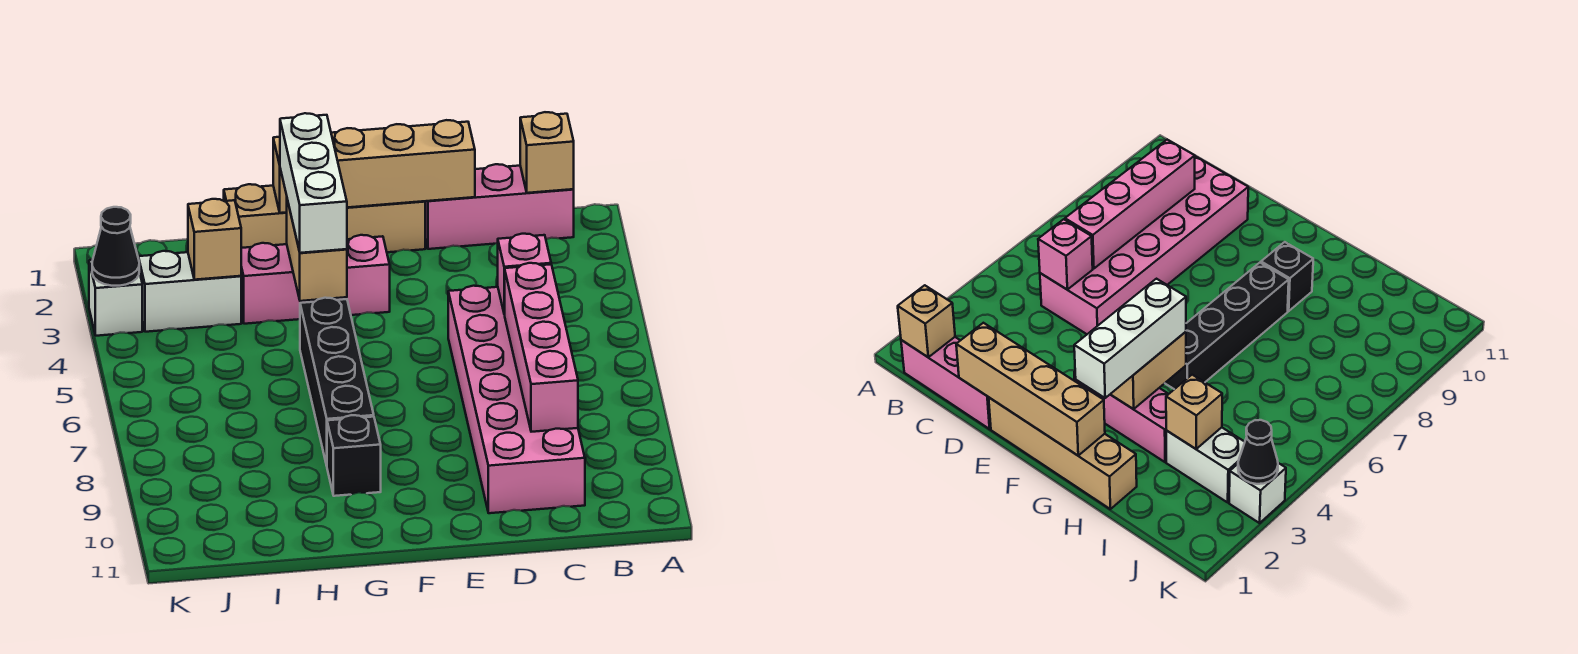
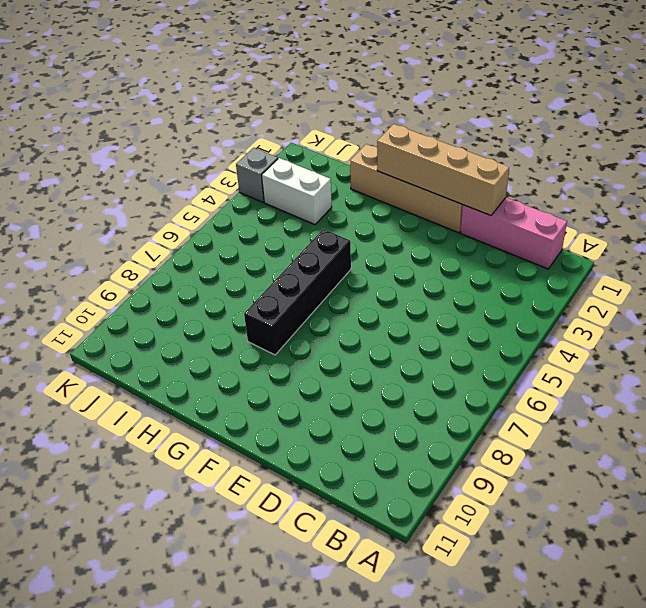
grey brick K3 level 1 -> white brick K3 level 1
none -> pink brick C5:D10 level 1
none -> pink brick F3:H3 level 1
none -> black brick G9 level 1

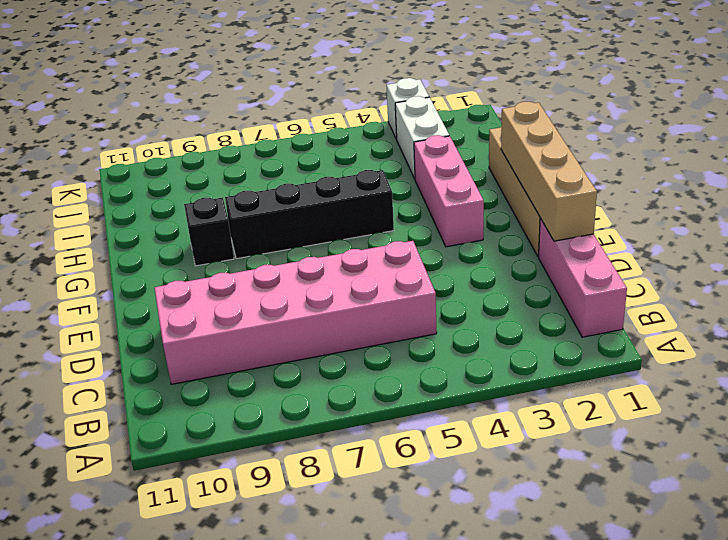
none -> tan brick B1 level 2
none -> pink brick C5 level 2
none -> pink brick C6:C9 level 2

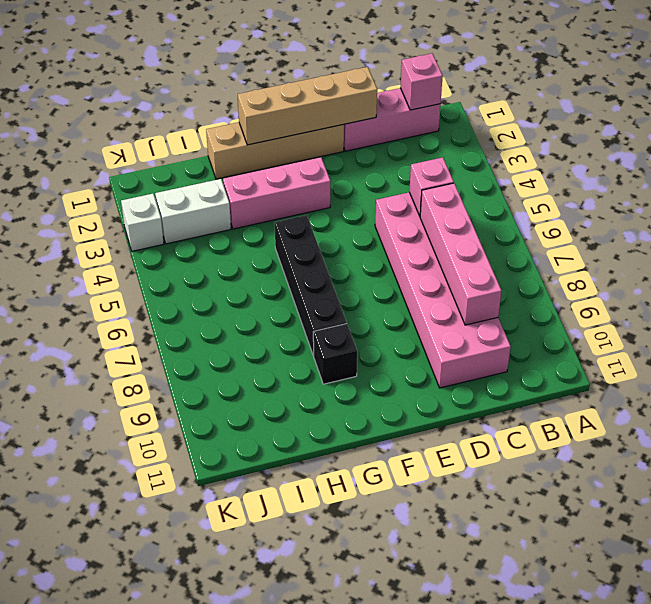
pink brick B1 level 2 -> tan brick B1 level 2
none -> tan brick G3:G4 level 2
none -> tan brick I3 level 2
none -> black cone K3 level 2

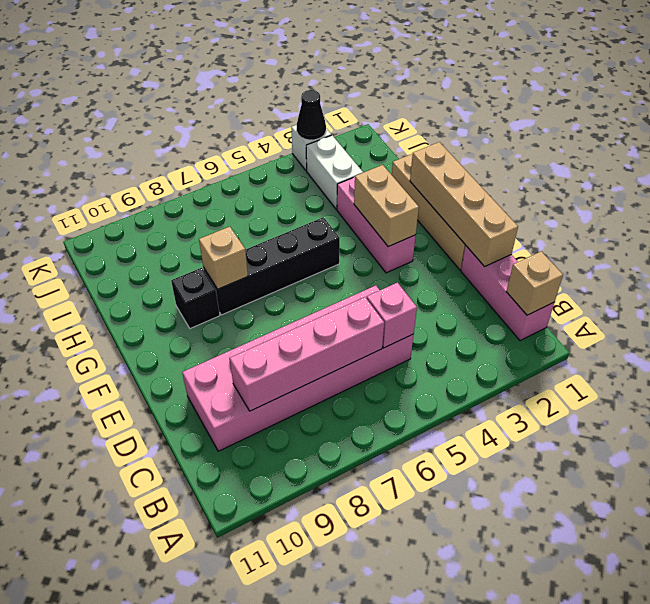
tan brick F3:G3 level 2 -> tan brick G3:G4 level 2
tan brick G8 level 2 -> tan brick I3 level 2
none -> white brick G2:G4 level 3

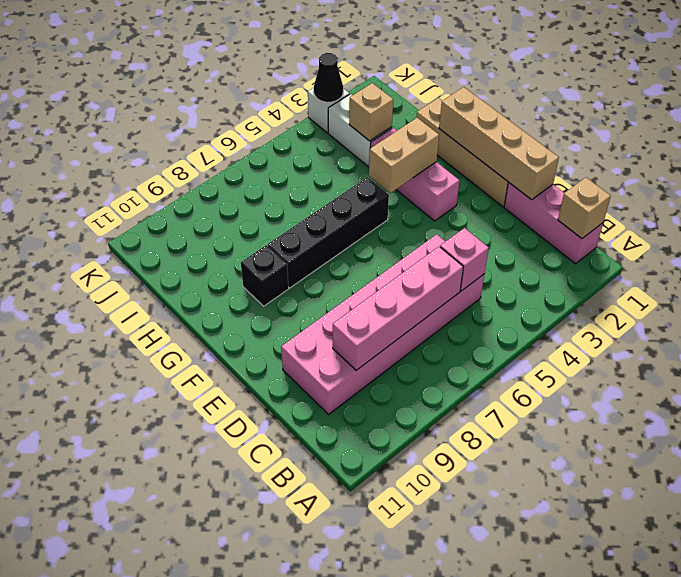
none -> white brick G2:G4 level 3

